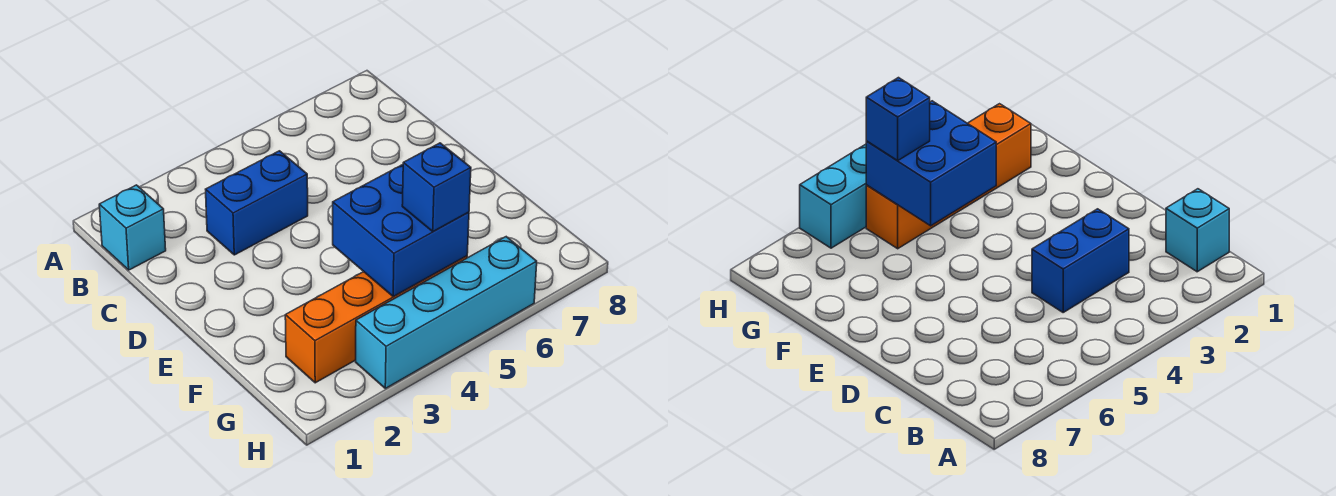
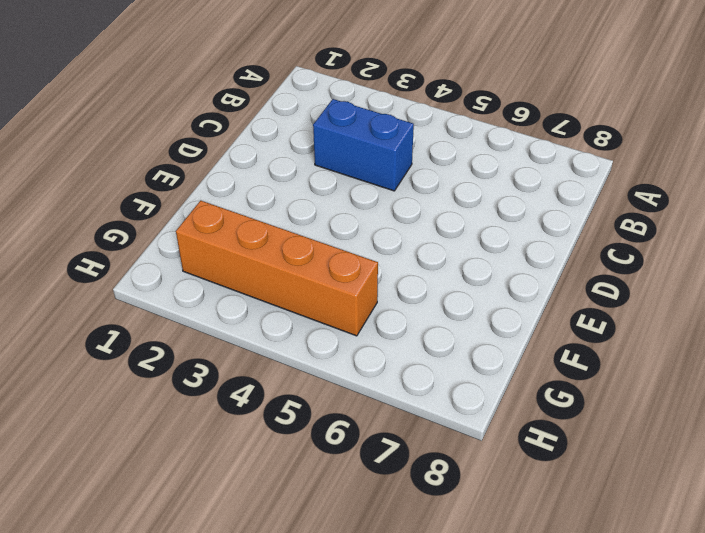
none -> cyan brick B1 level 1
none -> cyan brick H3:H6 level 1

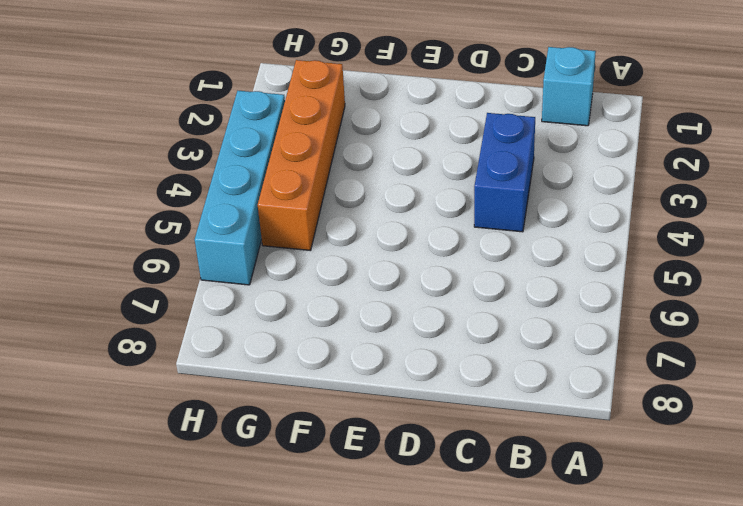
none -> blue brick F4:G5 level 2
none -> blue brick G5 level 3

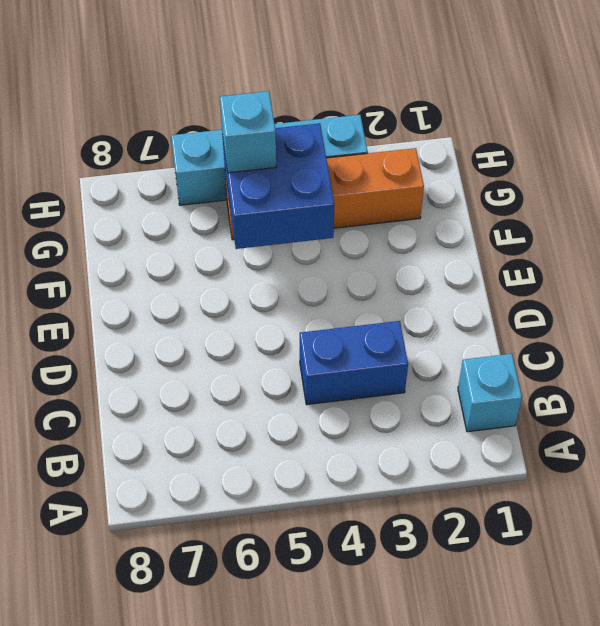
cyan brick G5 level 3 -> blue brick G5 level 3

